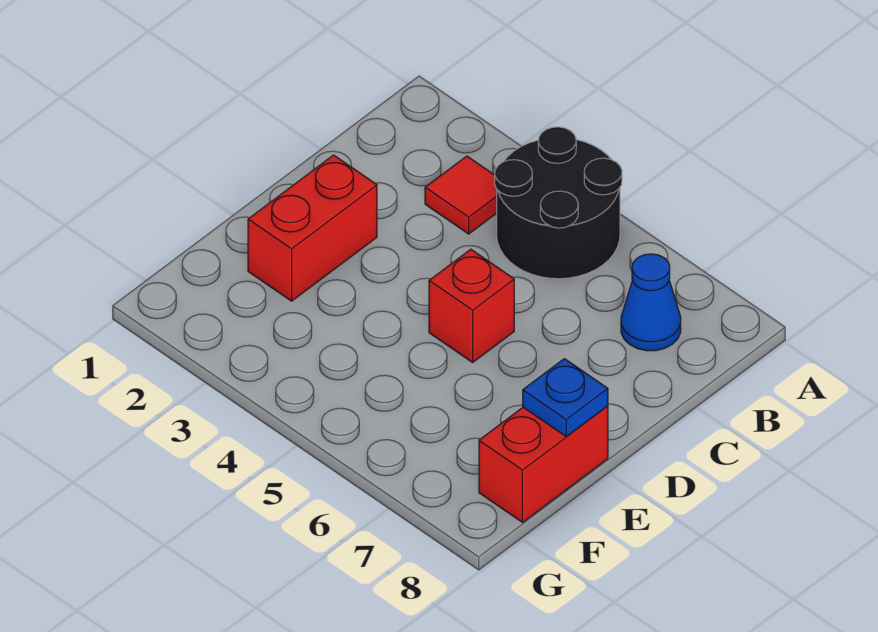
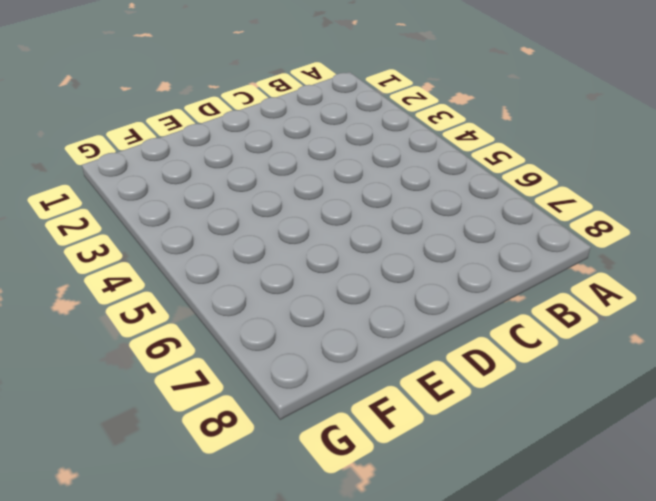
none -> black round brick A4:B5 level 1
none -> red tile B3 level 1

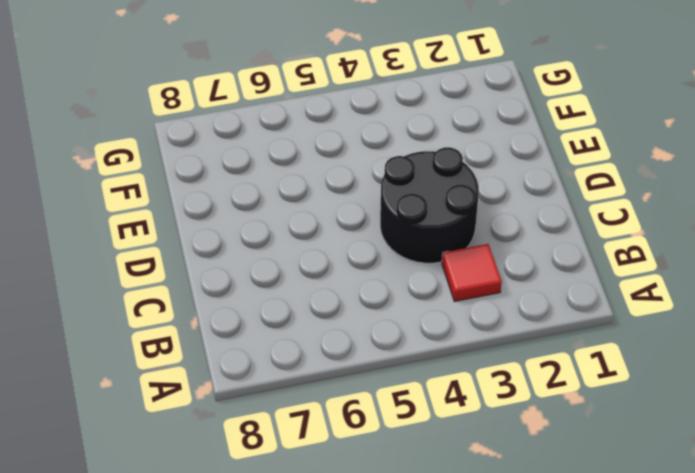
black round brick C3:D4 level 1 -> black round brick A4:B5 level 1
none -> blue cone B7 level 1
none -> red brick D2:E2 level 1

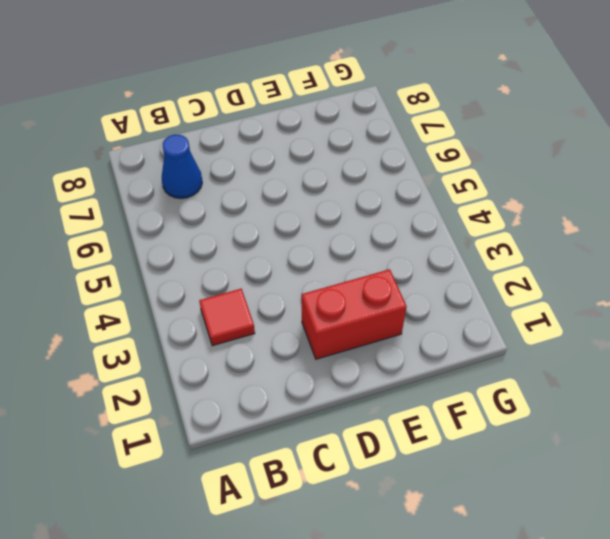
none -> black round brick A4:B5 level 1
none -> red brick D5 level 1

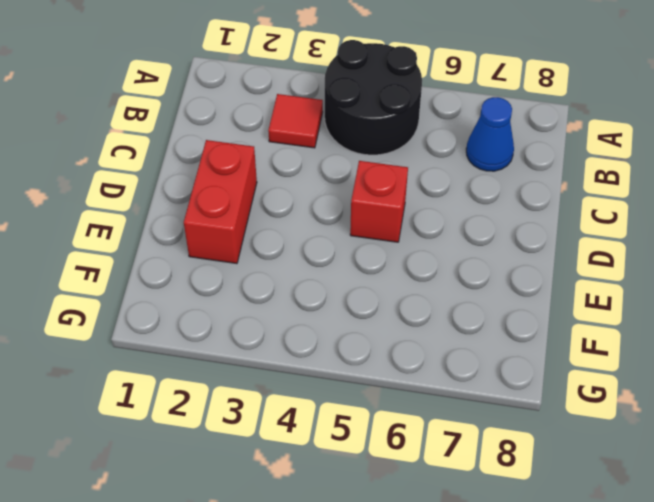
none -> red brick E8:F8 level 1
none -> blue plate E8 level 2

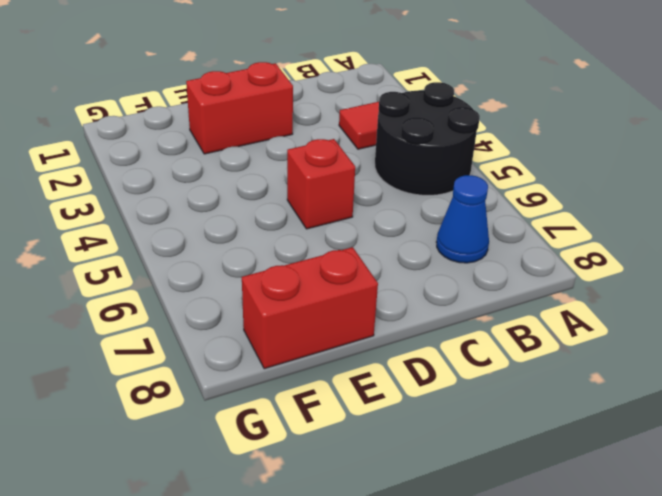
none -> blue plate E8 level 2

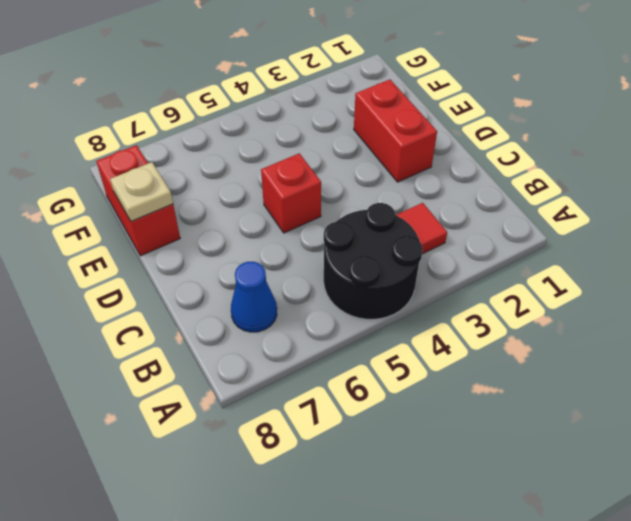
tan plate E8 level 2 -> blue plate E8 level 2

